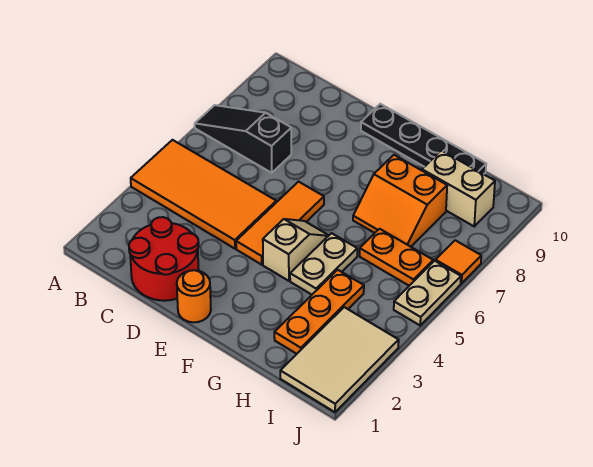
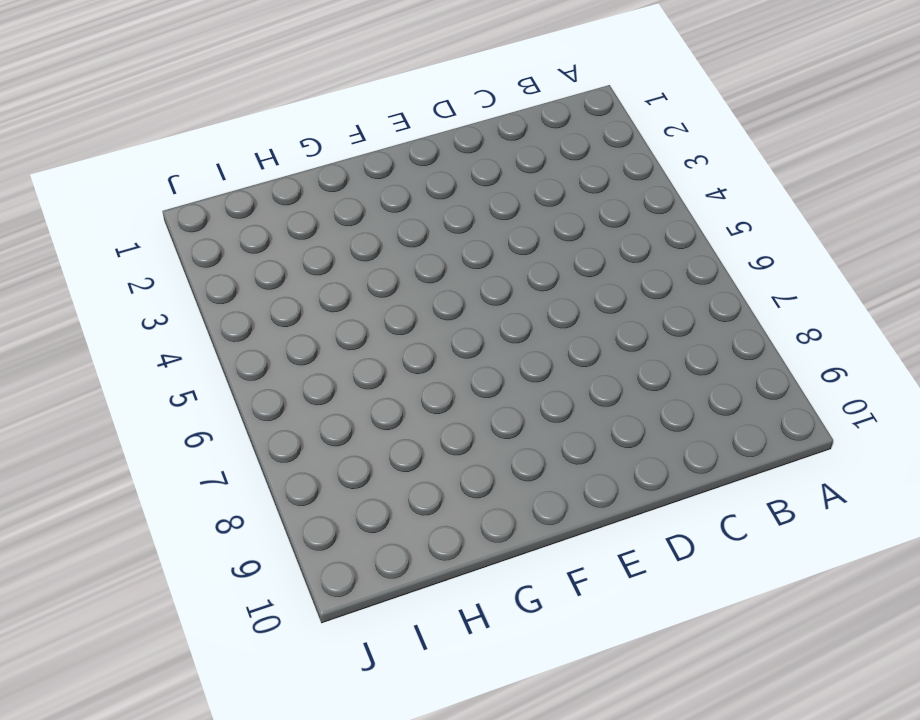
none -> orange tile A4:D5 level 1
none -> black slope A7:C7 level 1 top C
none -> red round brick C1:D2 level 1

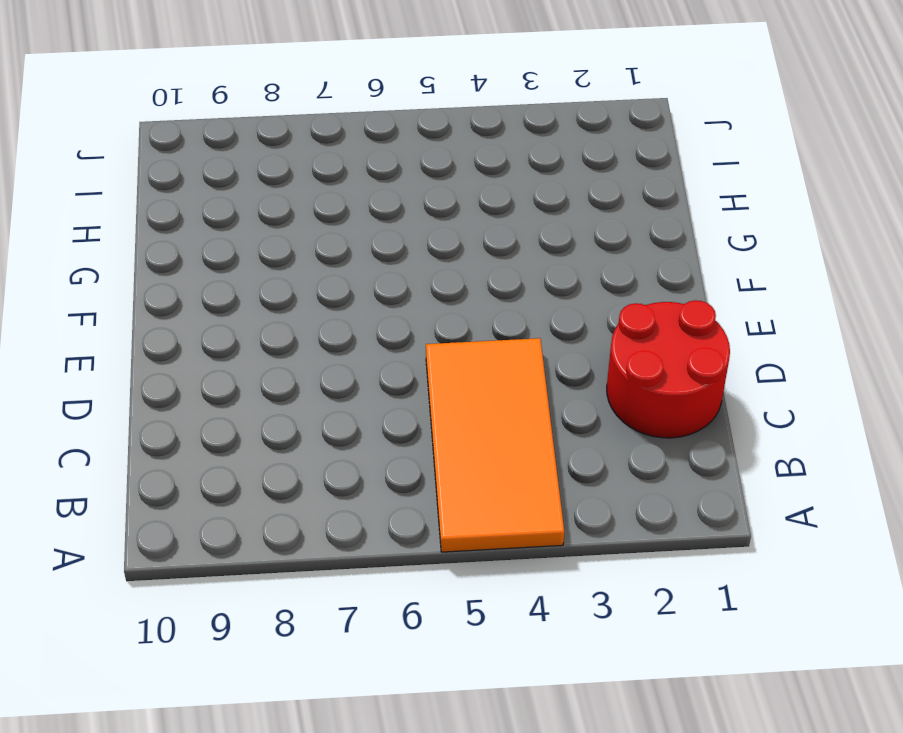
none -> black slope A7:C7 level 1 top C
none -> orange round brick E1 level 1
none -> orange tile E4:E6 level 1

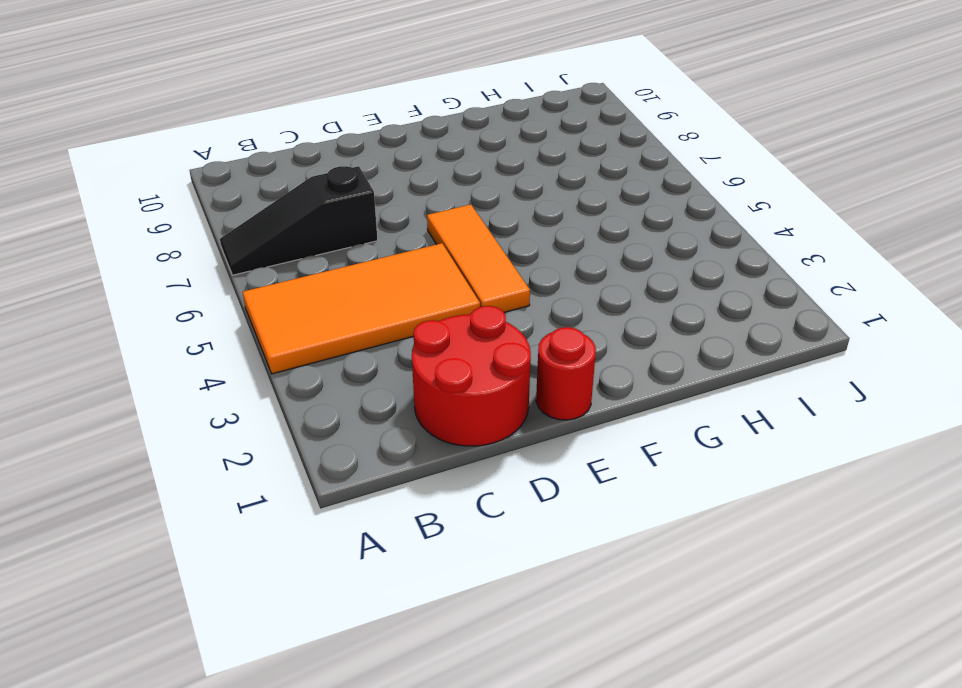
red round brick E1 level 1 -> orange round brick E1 level 1
none -> black plate E10:H10 level 1
none -> tan slope F4:F5 level 1 top 4
none -> tan plate G4:G5 level 1

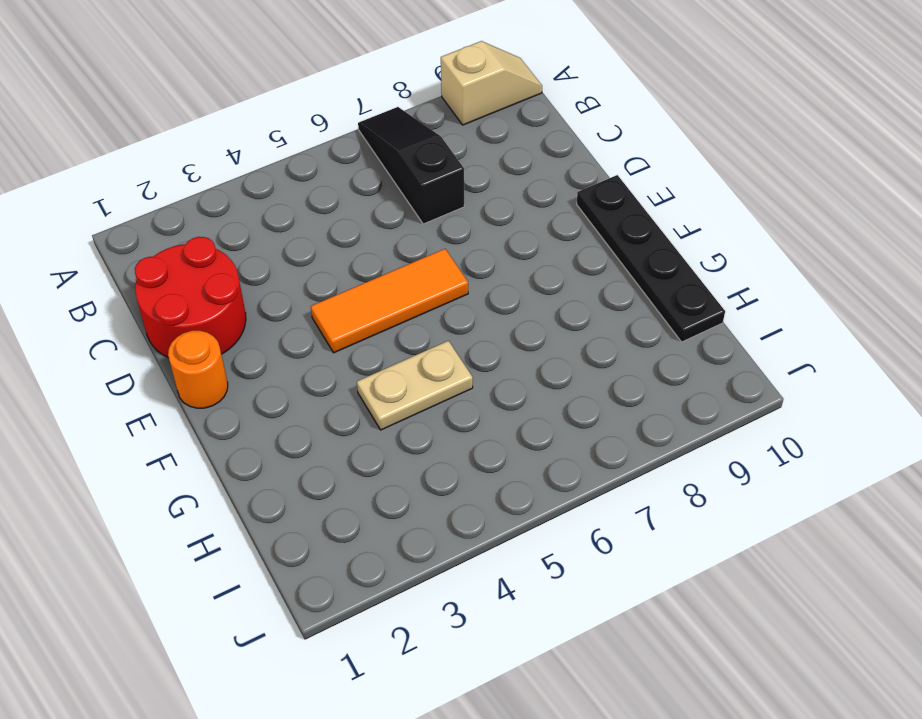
tan slope A9:A10 level 1 top 9 -> tan slope F4:F5 level 1 top 4
none -> orange tile A4:D5 level 1
none -> orange slope G7:H8 level 1 top 8
none -> orange plate H2:H4 level 1

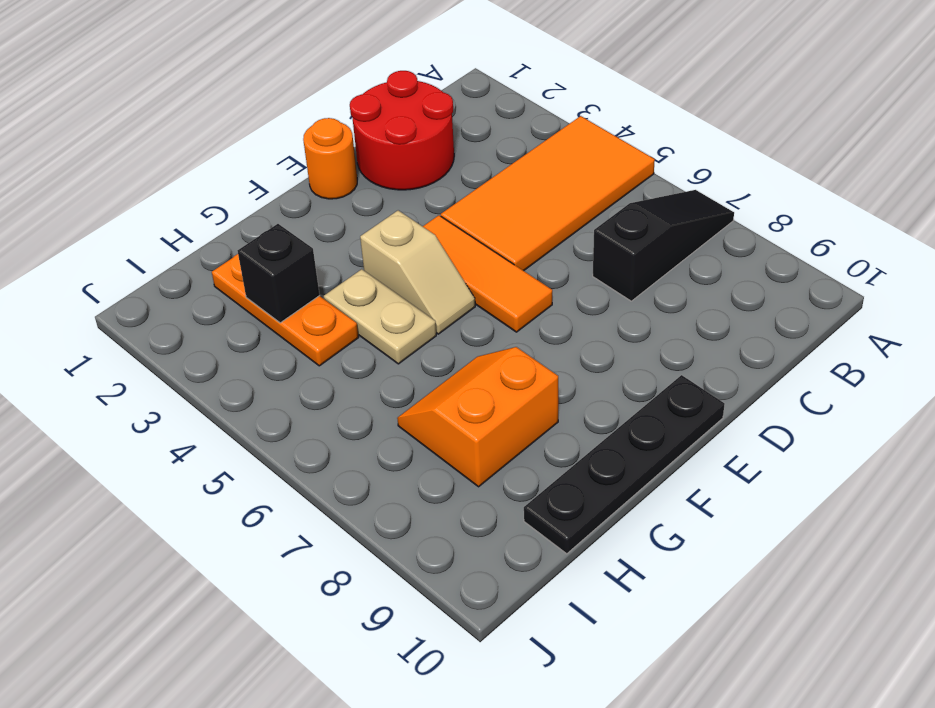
black brick H3 level 2 -> none
none -> orange plate H6:I6 level 1
none -> tan brick H9:I9 level 1
none -> tan tile I1:J3 level 1

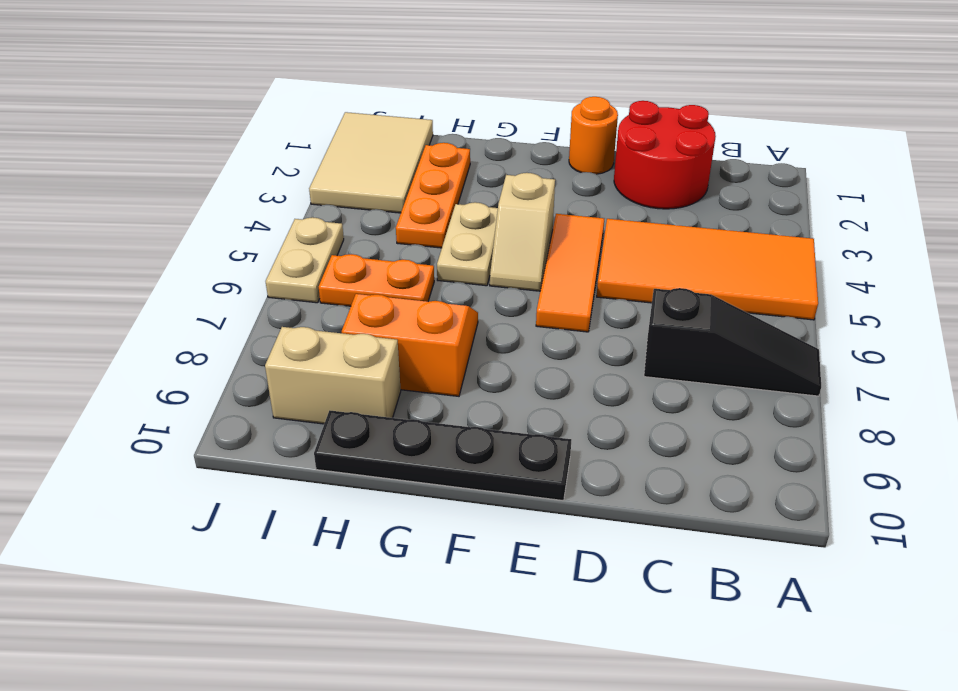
none -> orange tile J7 level 1

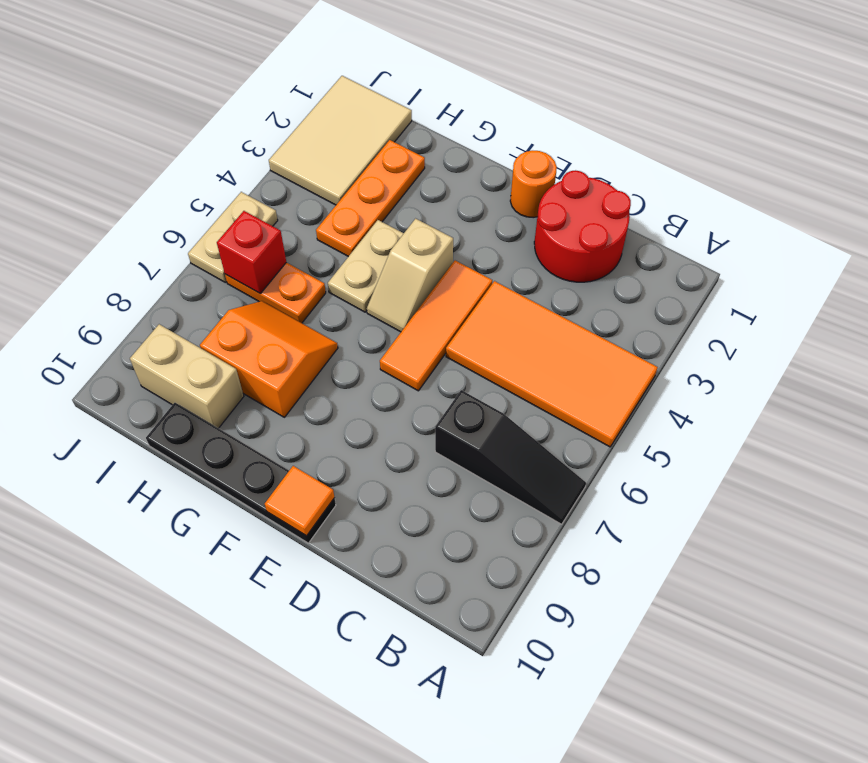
orange tile E10 level 2 -> orange tile J7 level 1
red brick I6 level 2 -> none

